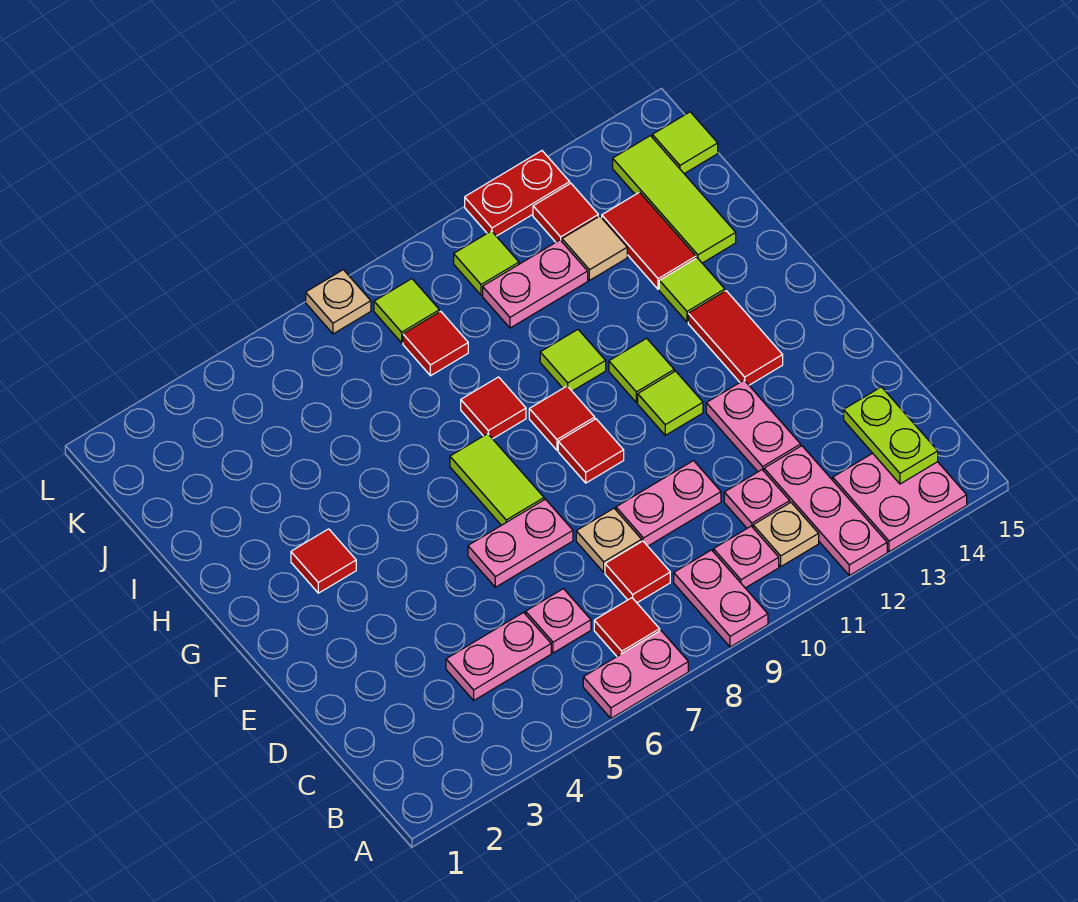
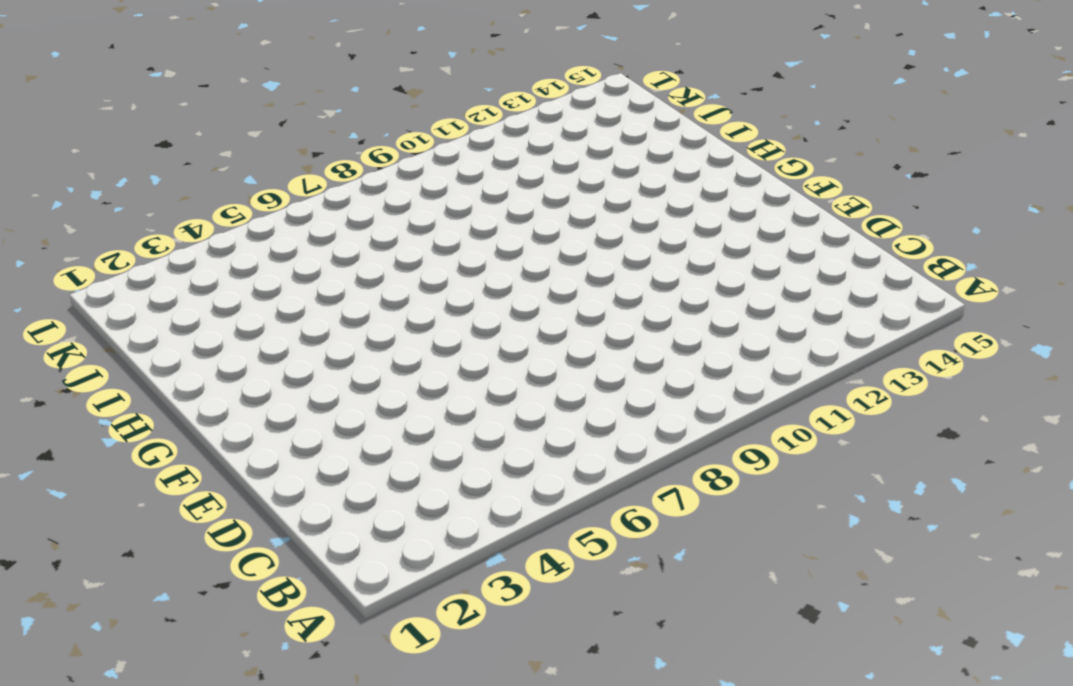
none -> pink plate A6:A7 level 1
none -> pink plate A9:B9 level 1
none -> pink plate A12:C12 level 1
none -> pink plate A13:B14 level 1

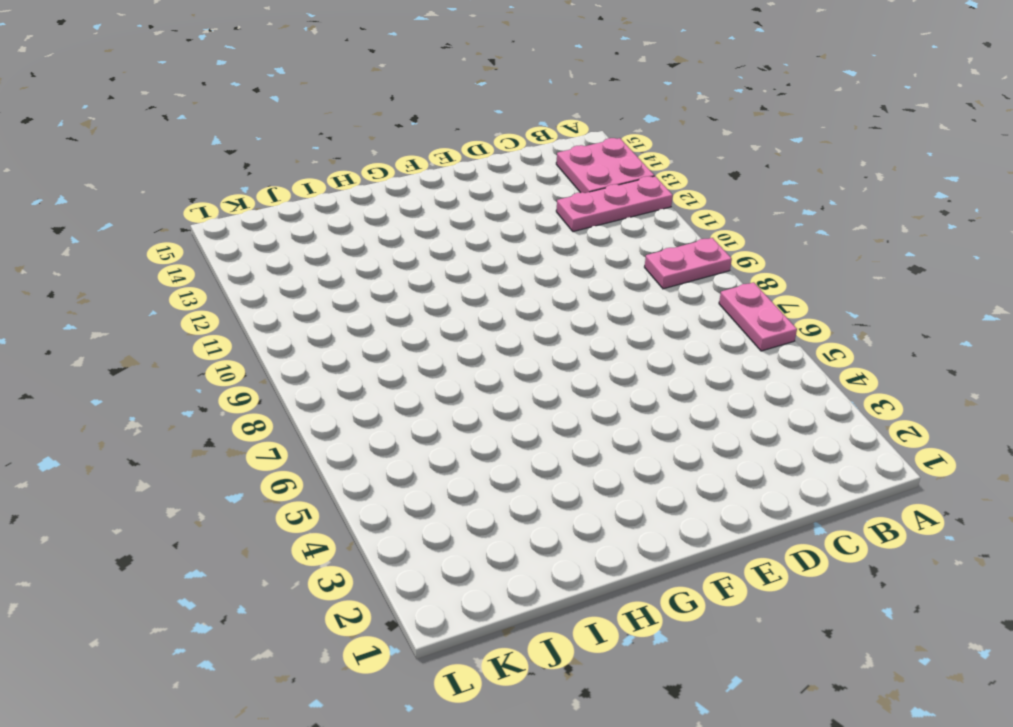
none -> red tile B7 level 1
none -> pink plate B10 level 1
none -> tan plate B11 level 1
none -> pink plate C4:C5 level 1

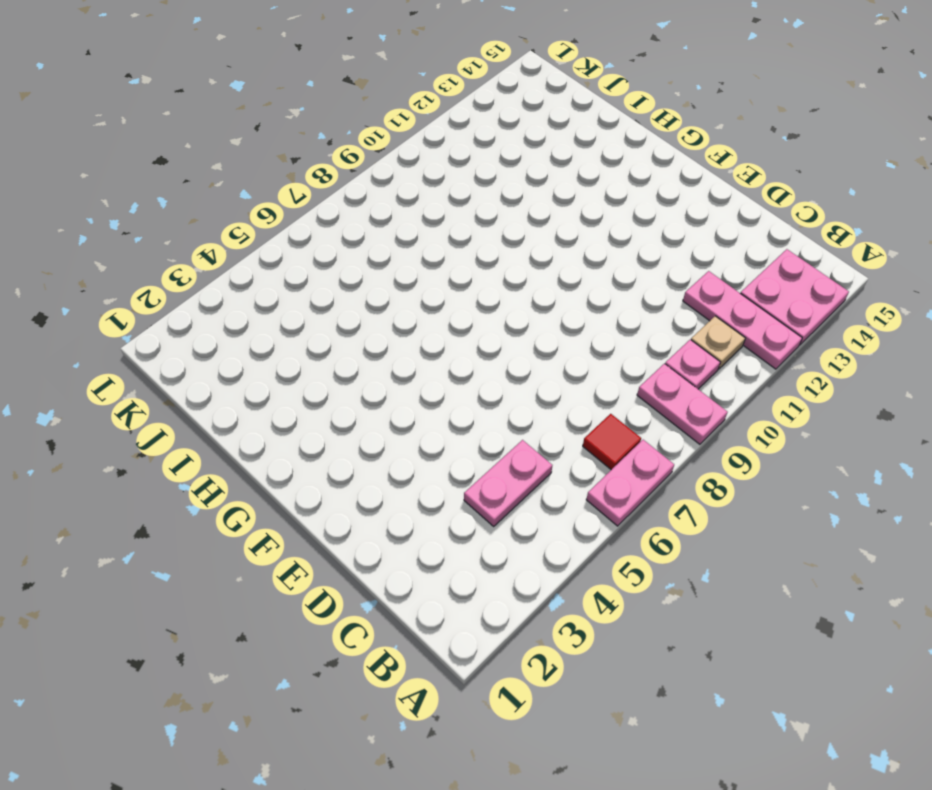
none -> pink plate C6 level 1
none -> red tile C8 level 1
none -> pink plate C11 level 1
none -> tan plate D8 level 1

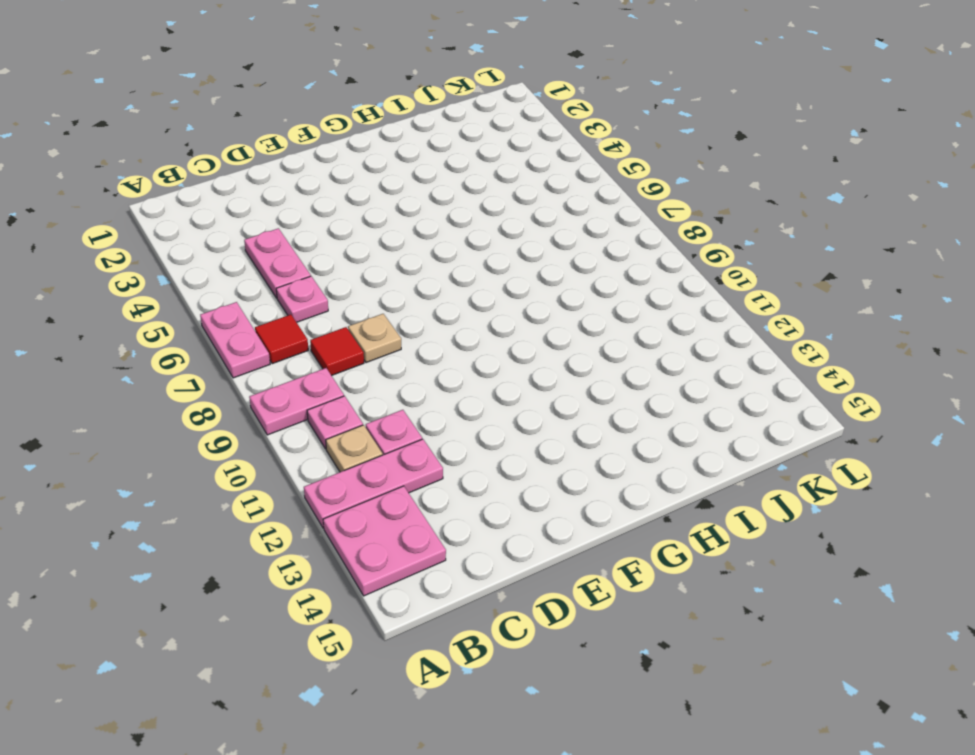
none -> pink plate D9:D10 level 1
none -> pink plate D12:E12 level 1
none -> pink plate E6:E7 level 1
none -> lime tile F7:G7 level 1

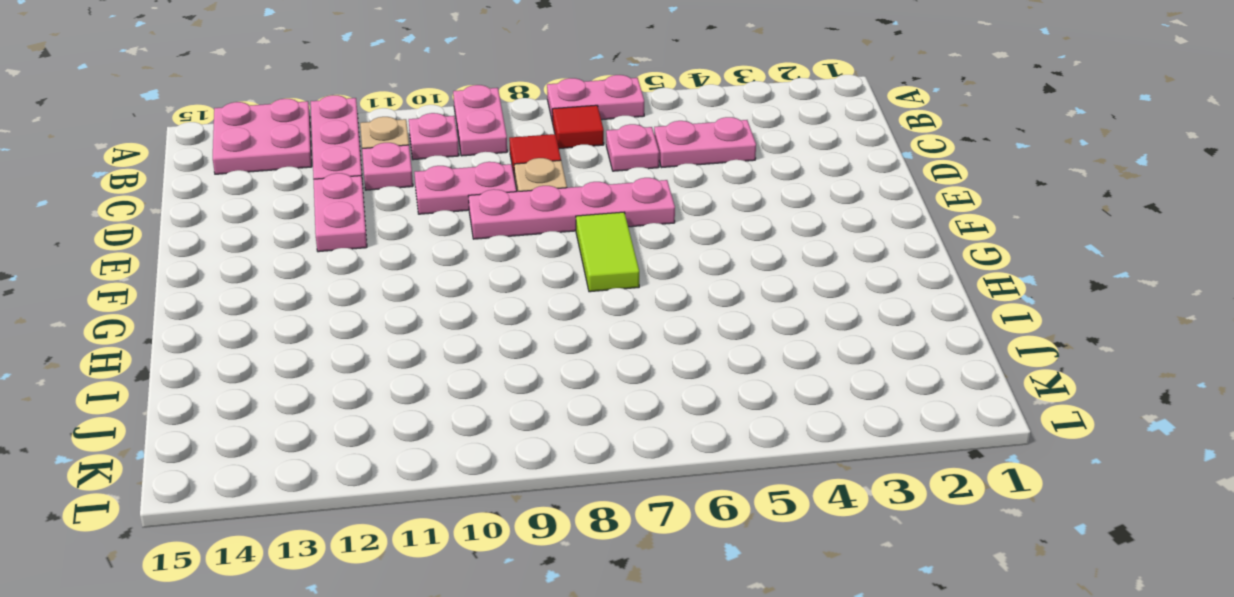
pink plate E6:E9 level 1 -> pink plate E6:E7 level 1
none -> red tile F9 level 1
none -> lime tile F11 level 1
none -> red tile F13:G13 level 1
none -> red tile G3 level 1

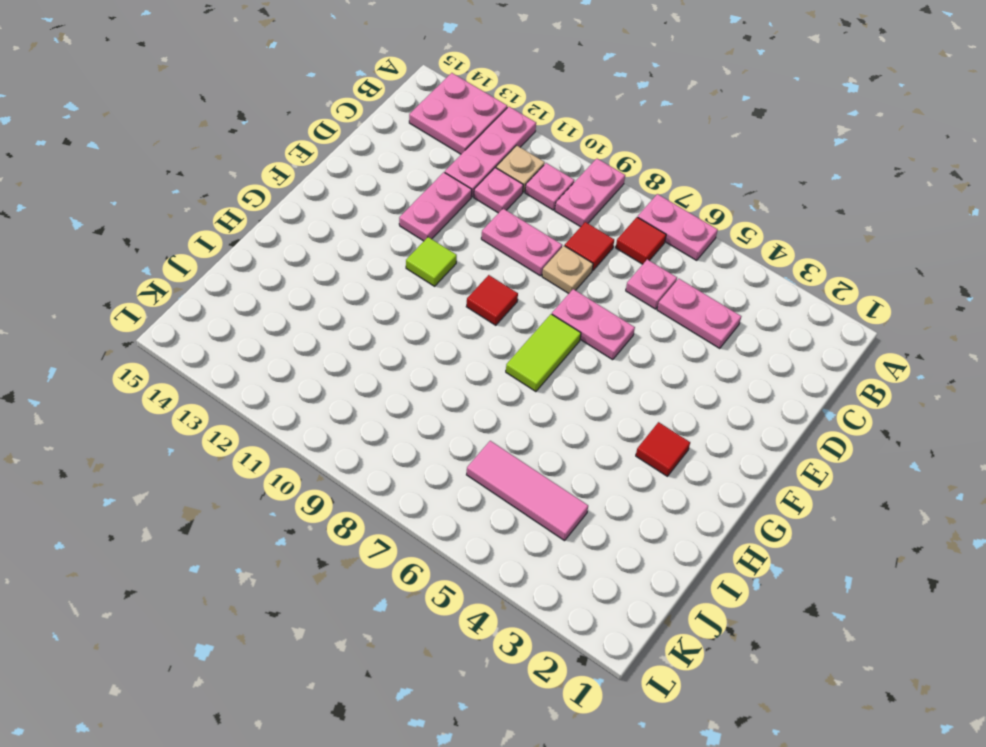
pink tile J4:J6 level 1 -> none
none -> red tile F13:G13 level 1
none -> red tile G9 level 1
none -> lime tile G11 level 1
none -> red tile H8 level 1

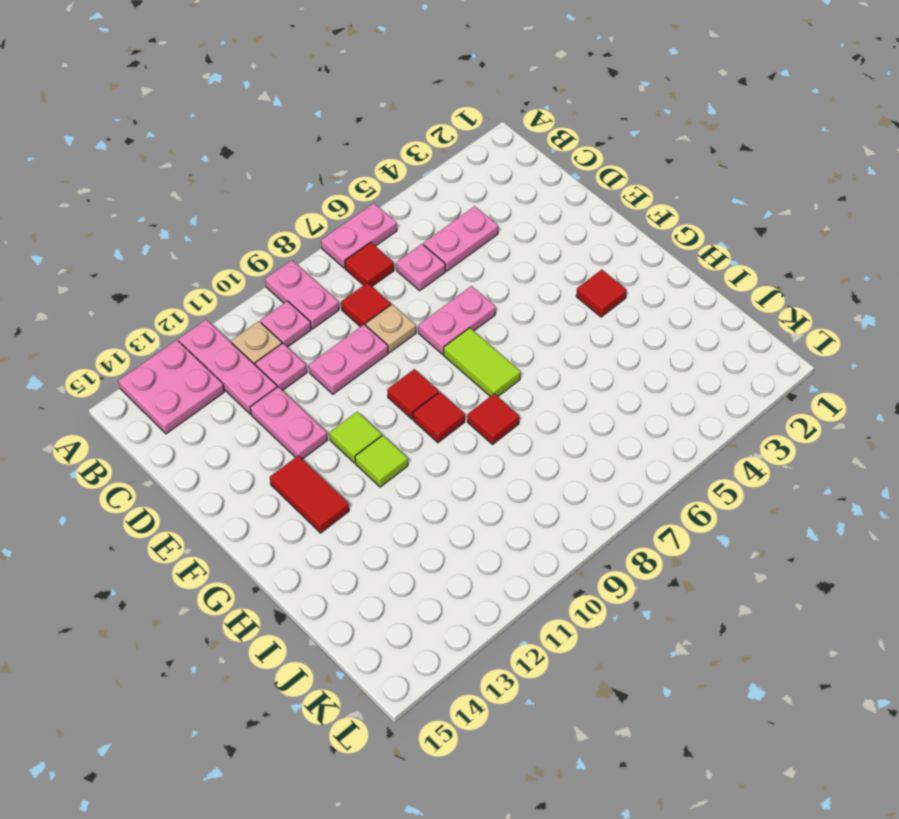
none -> lime tile H10 level 1
none -> lime tile H13 level 1
none -> red tile I13:J13 level 1
none -> lime tile I14:K14 level 1

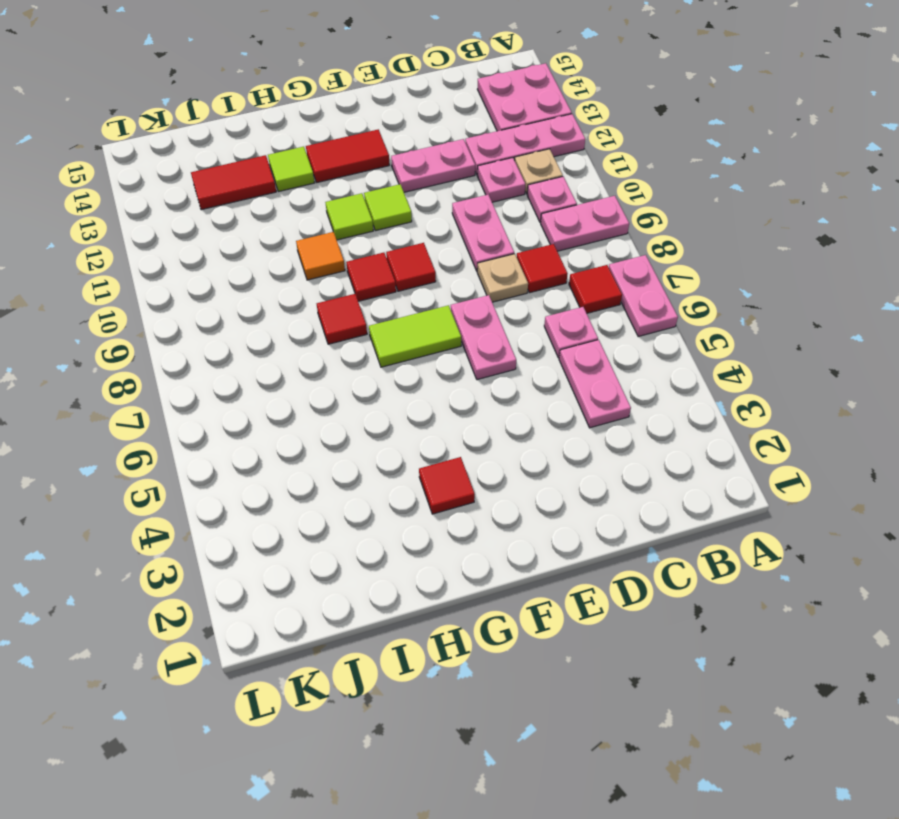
orange tile H10 level 1 -> lime tile H10 level 1
none -> lime tile I14:K14 level 1
none -> red tile J8 level 1
none -> pink plate J10:J11 level 1
none -> tan tile J12 level 1

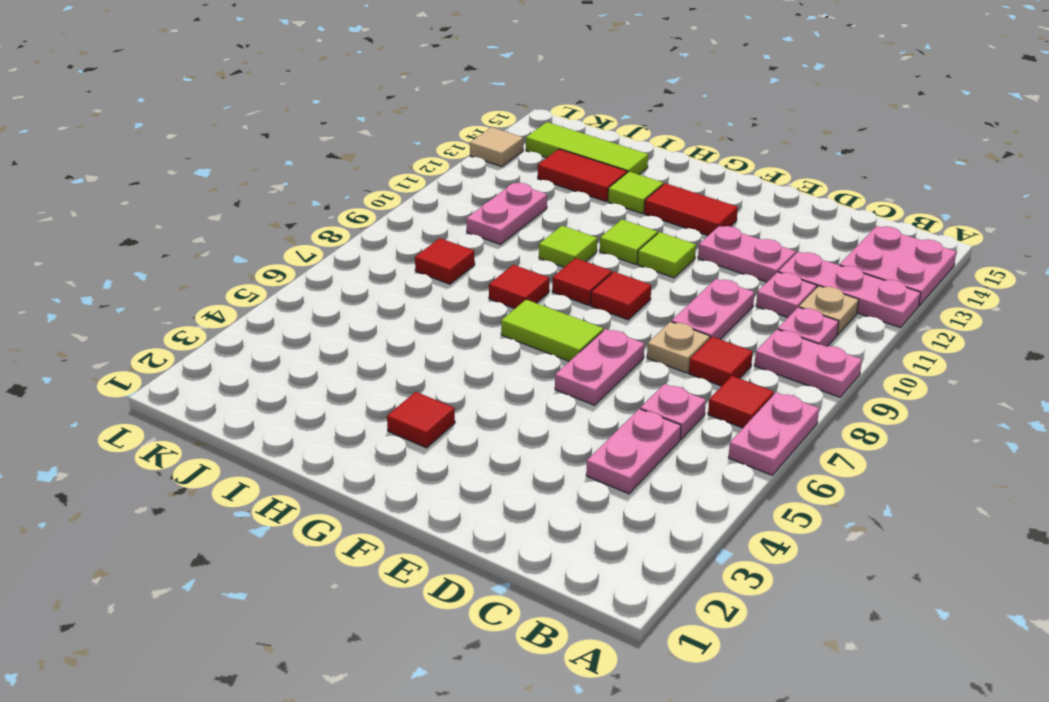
tan tile L13 level 1 -> tan tile J12 level 1
none -> lime tile K8 level 1
none -> lime tile K10 level 1
none -> red tile K12 level 1
none -> lime tile K15 level 1

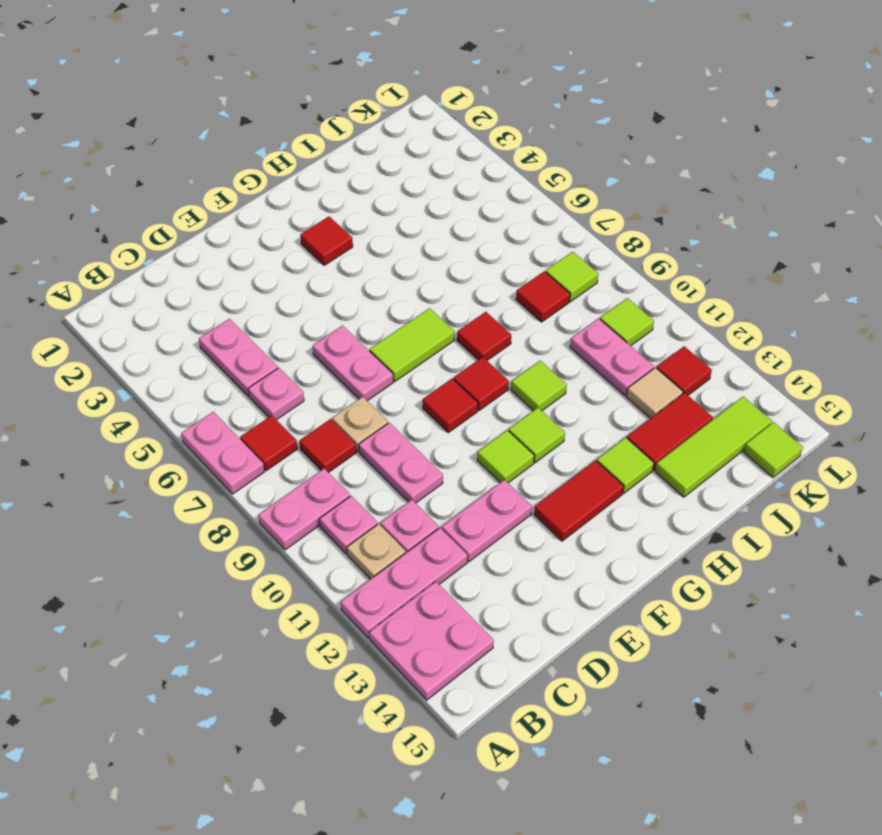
none -> tan plate L7 level 1
none -> red plate L11:L12 level 1
none -> lime plate B14:C14 level 2

